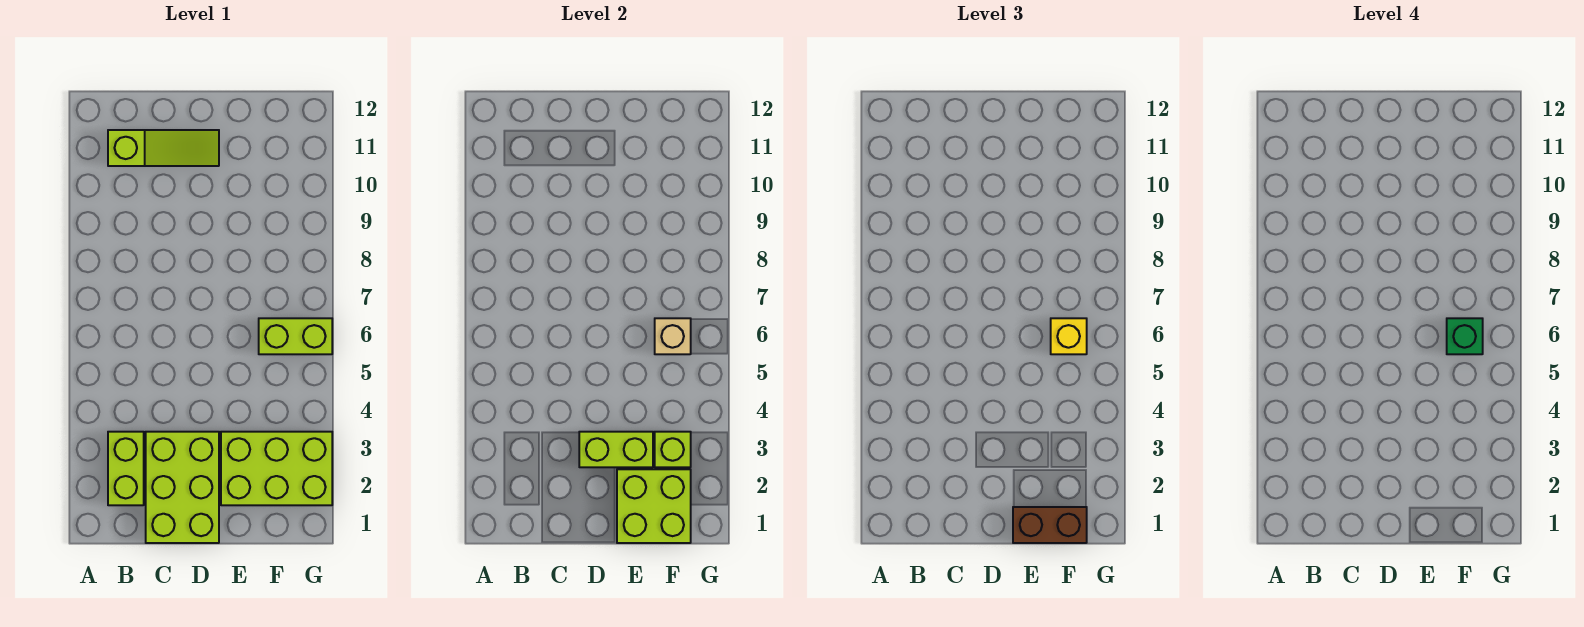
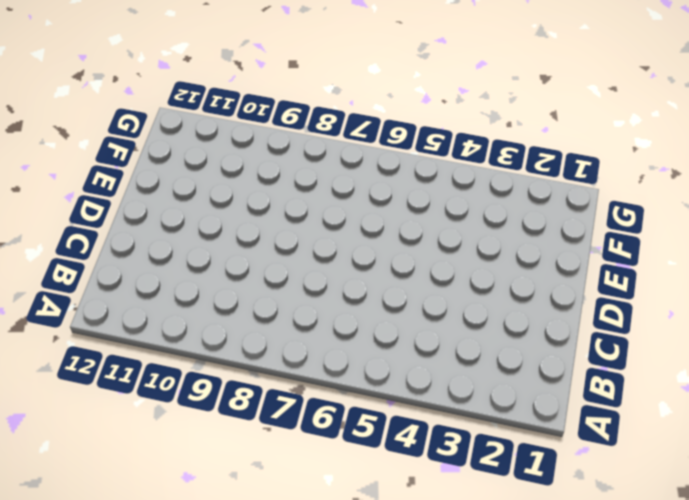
none -> lime brick B2:B3 level 1
none -> lime slope B11:D11 level 1 top B
none -> lime brick C1:D3 level 1

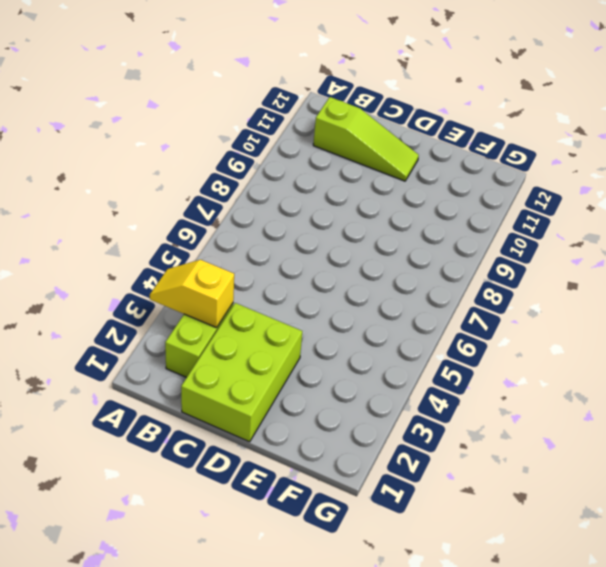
yellow slope A3:B3 level 2 top B -> none
none -> lime brick E2:G3 level 1
none -> lime brick F6:G6 level 1
none -> lime brick D3:E3 level 2

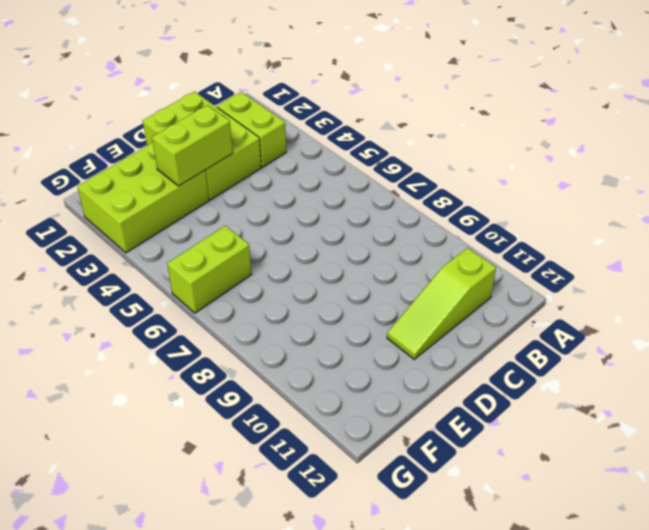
none -> lime brick E1:F2 level 2
none -> lime brick F3 level 2
none -> tan brick F6 level 2

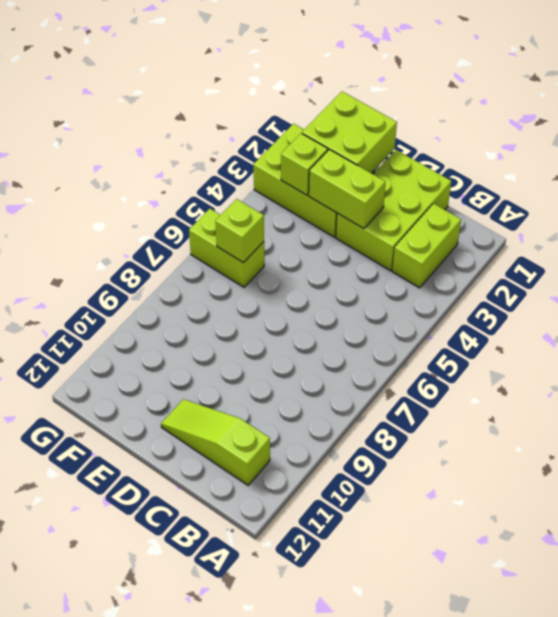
lime brick F6 level 2 -> tan brick F6 level 2
none -> brown brick E1:F1 level 3
none -> yellow brick F6 level 3
none -> green brick F6 level 4

